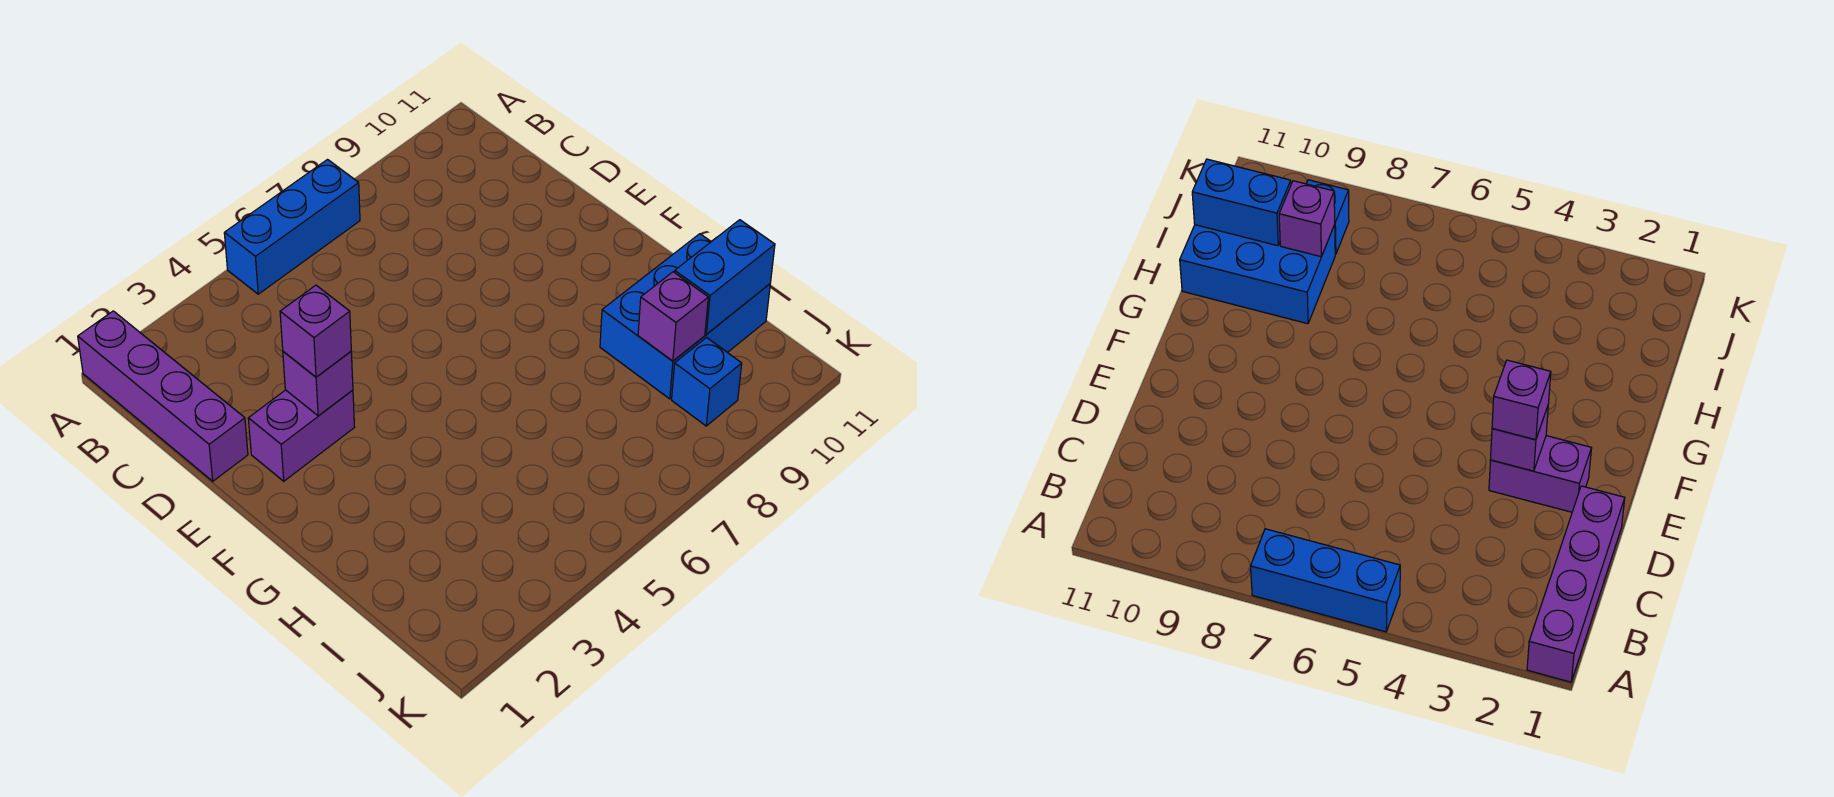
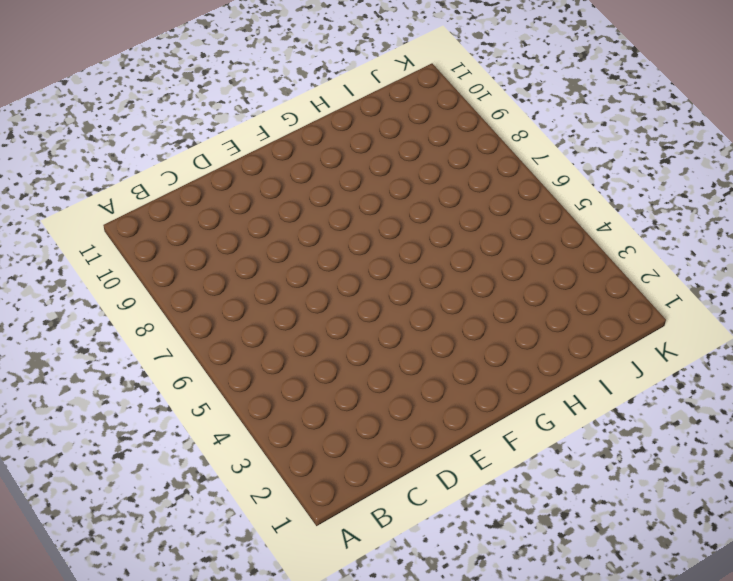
none -> purple brick A1:D1 level 1
none -> blue brick A5:A7 level 1

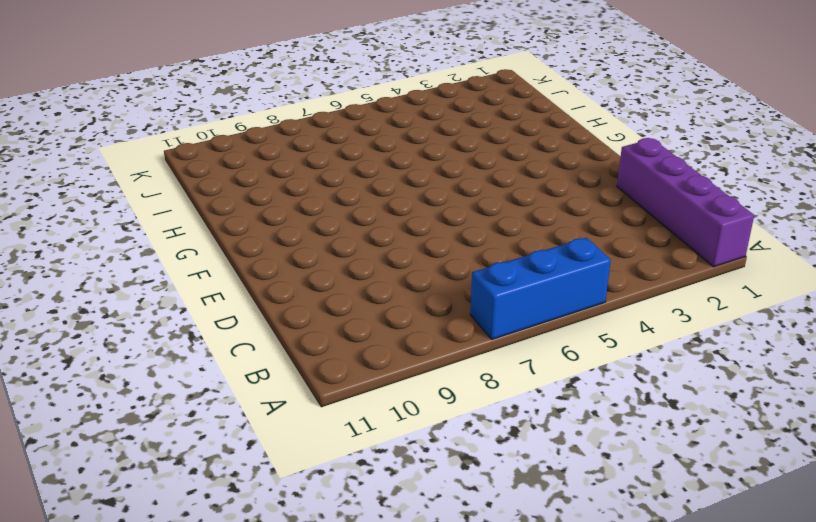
none -> purple brick E2:E3 level 1
none -> blue brick H9:I11 level 1

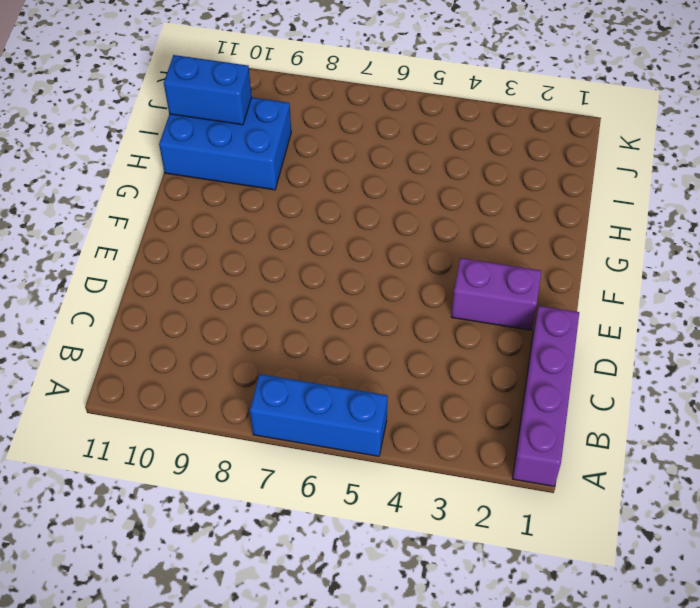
none -> blue brick J9 level 1
none -> purple brick E3 level 2

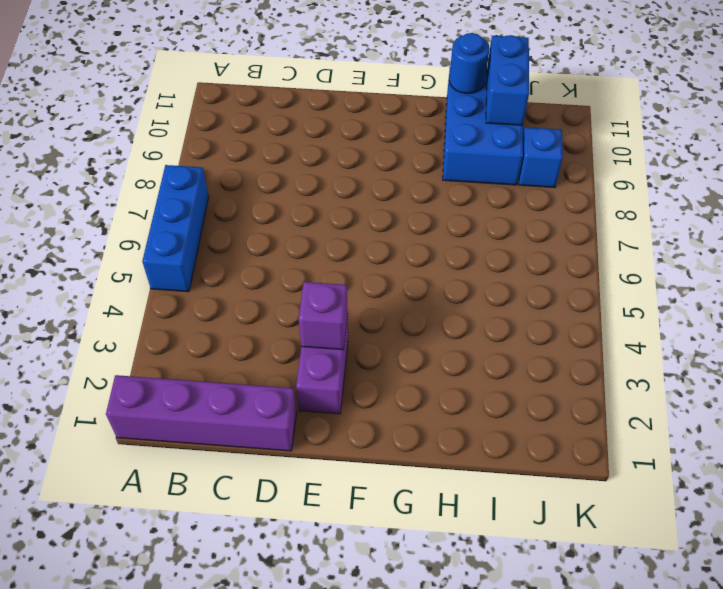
blue round brick H11 level 2 -> none
none -> purple brick I9 level 2
none -> purple brick E3 level 3

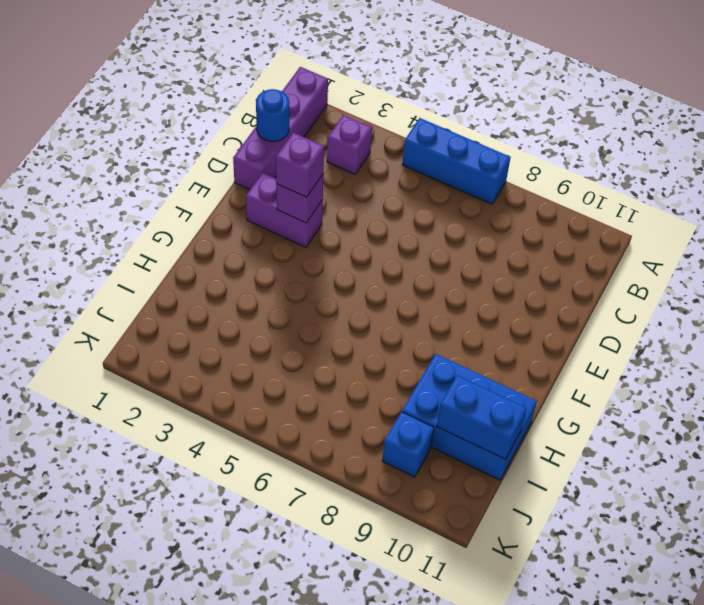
purple brick B3 level 1 -> purple brick I9 level 2
blue round brick C1 level 2 -> none

